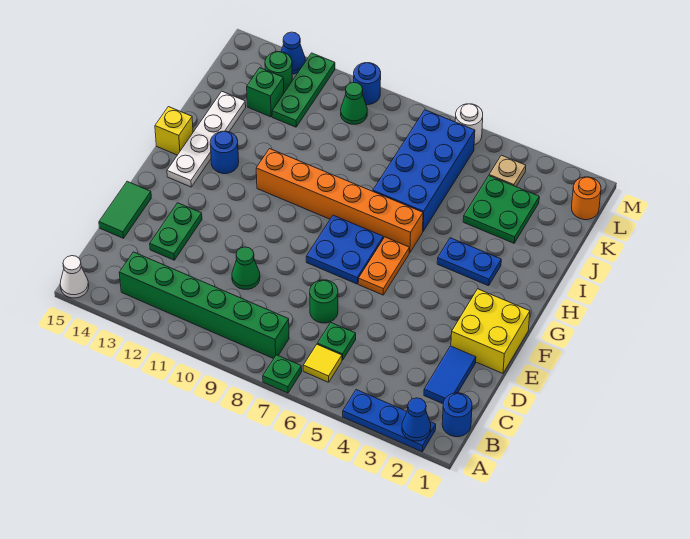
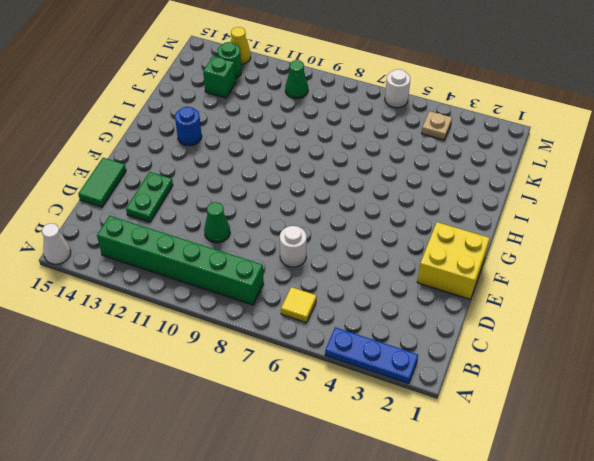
white round brick D7 level 1 -> green round brick D7 level 1
yellow cone M13 level 1 -> blue cone M13 level 1
none -> green plate A7 level 1
none -> blue round brick B1 level 1
none -> blue tile C2:D2 level 1
none -> green plate C6 level 1

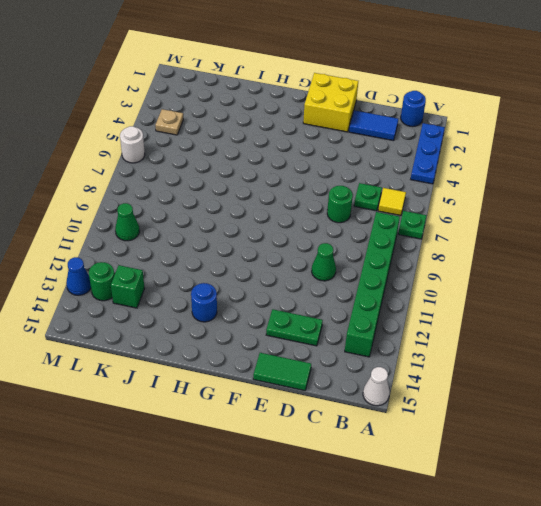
none -> orange plate F6:G6 level 1
none -> blue plate F7:G8 level 1
none -> white plate G14:J14 level 1
none -> blue plate H3:H4 level 1

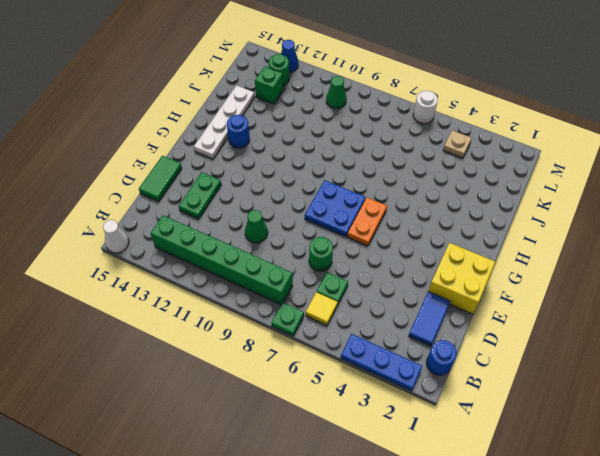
none -> blue plate H3:H4 level 1
none -> orange brick H6:H11 level 1
none -> yellow brick H15 level 1
none -> blue brick I6:L7 level 1

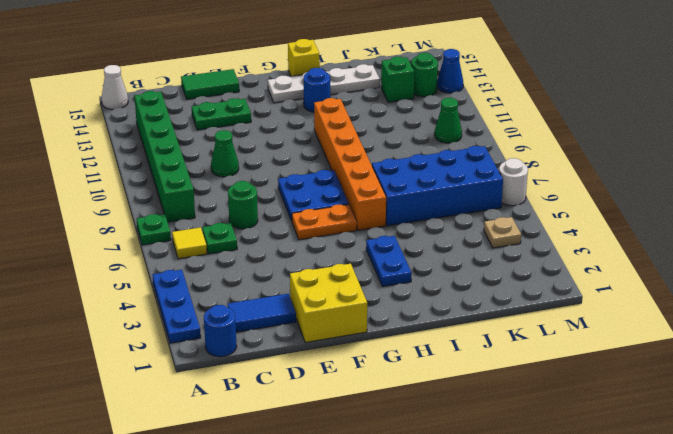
none -> green plate J3:K4 level 1
none -> green plate K12:M12 level 1
none -> orange round brick L1 level 1
none -> blue round brick M10 level 1

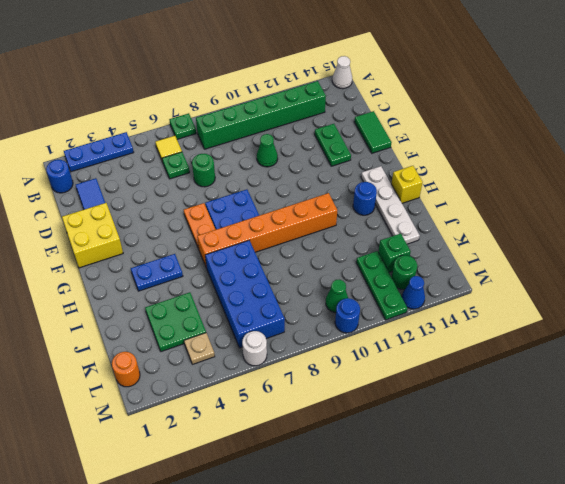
none -> blue cone A2 level 2

